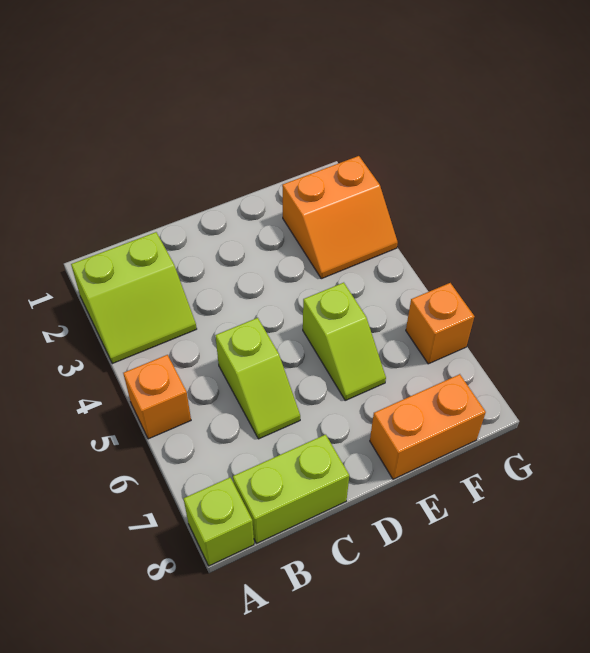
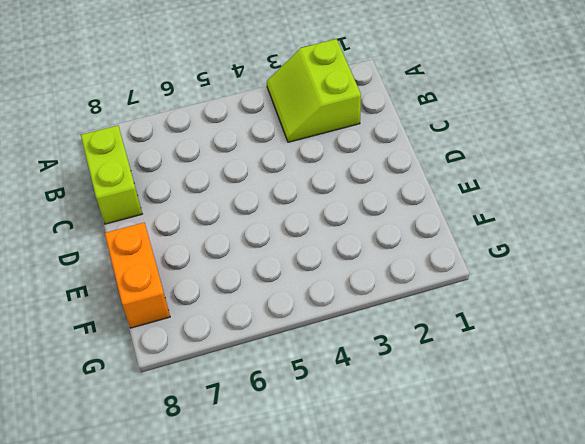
none -> orange brick A5 level 1
none -> lime brick A8 level 1

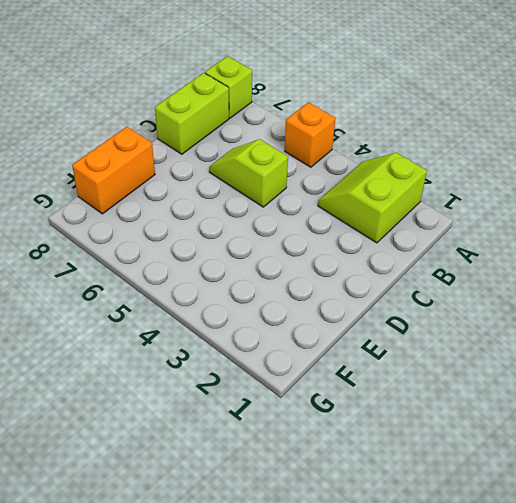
none -> lime slope E5:E6 level 1 top 5
none -> orange slope F2:G3 level 1 top 2

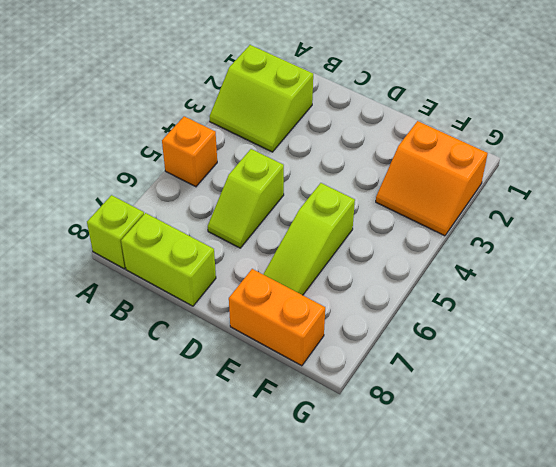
lime slope E5:E7 level 1 top 5 -> lime slope E5:E6 level 1 top 5
none -> orange brick G6 level 1

